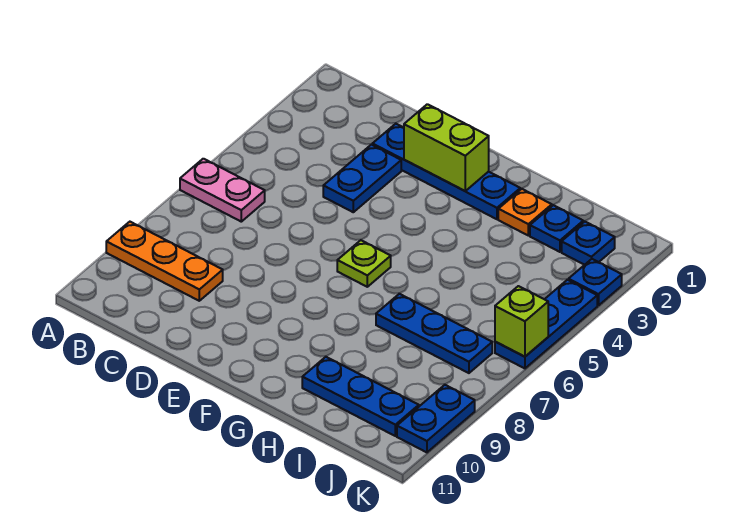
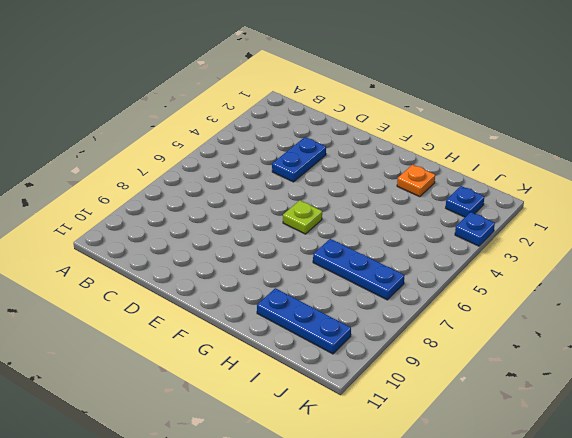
none -> pink plate A6:B6 level 1
none -> orange plate A9:C9 level 1
none -> blue plate D2:G2 level 1

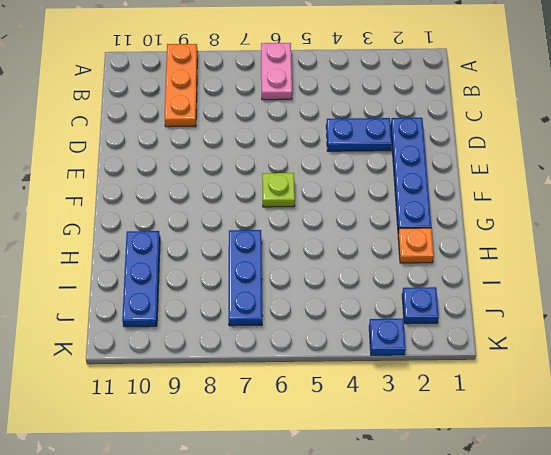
none -> blue plate I2 level 1
none -> blue plate K4:K6 level 1
none -> blue plate K9:K10 level 1

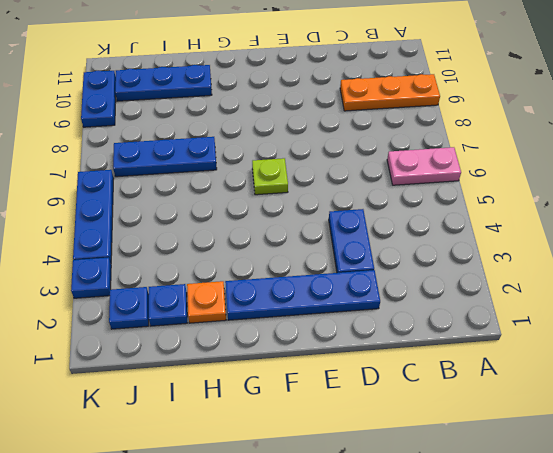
none -> lime brick E2:F2 level 2
none -> lime brick K6 level 2

